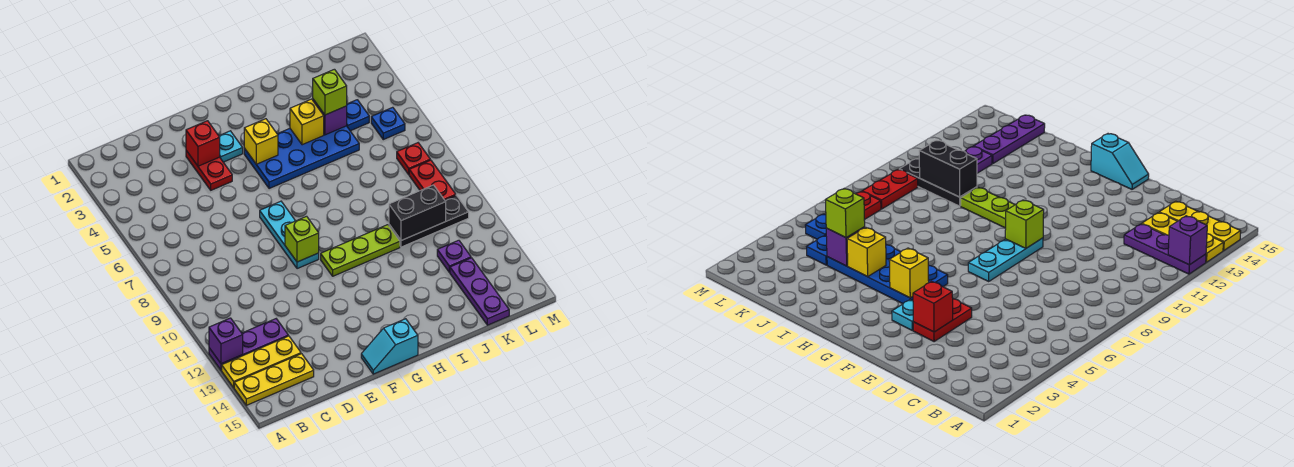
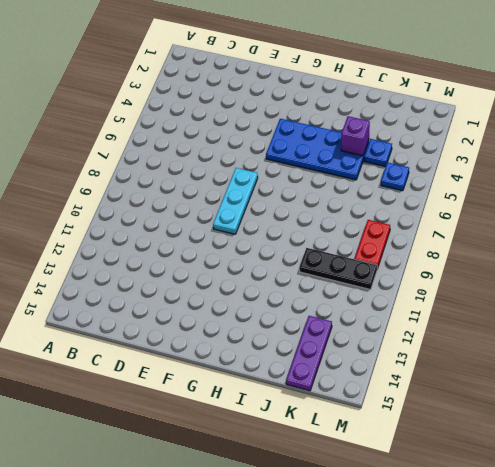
none -> purple plate A12:C12 level 1
none -> yellow plate A13:C13 level 1
none -> yellow plate A14:C14 level 1

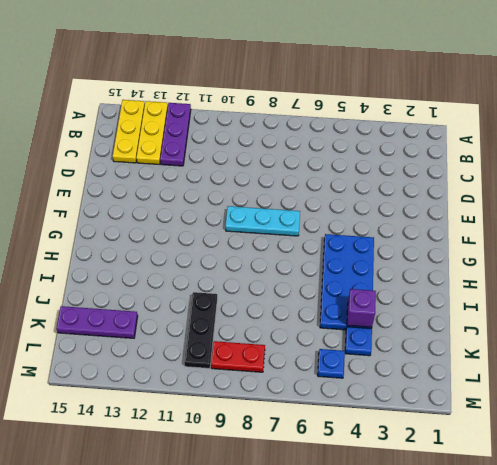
none -> red plate E3:E4 level 1
none -> cyan plate F3 level 1
none -> cyan slope F15:G15 level 1 top G

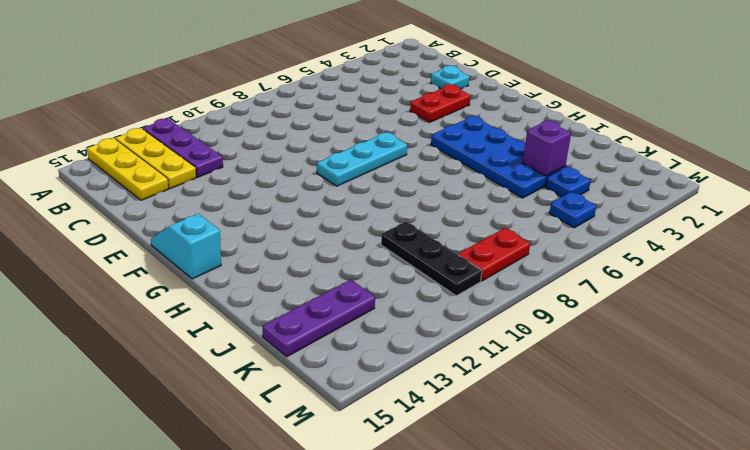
cyan plate D2 level 1 -> cyan plate F3 level 1
none -> lime plate G10:I10 level 1
none -> purple plate K12 level 1
none -> red plate L7 level 1

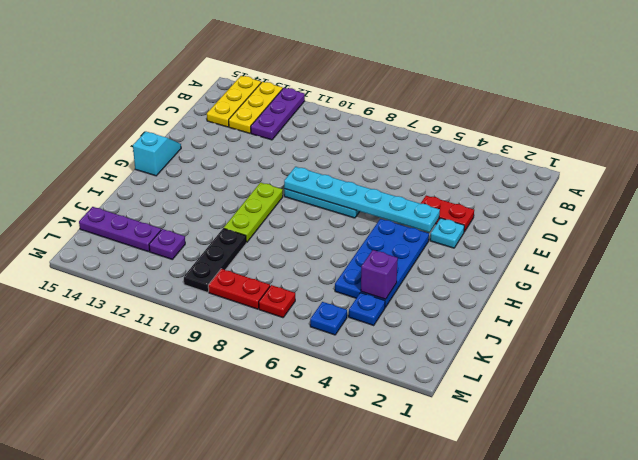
cyan plate F4:F9 level 2 -> lime brick F9 level 2
none -> purple brick A12 level 2
none -> red brick E3 level 2
none -> yellow brick G4 level 2

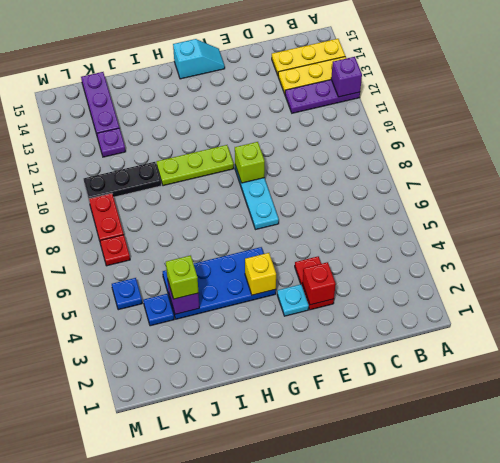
none -> yellow brick I4 level 2
none -> black brick J10:K10 level 2

